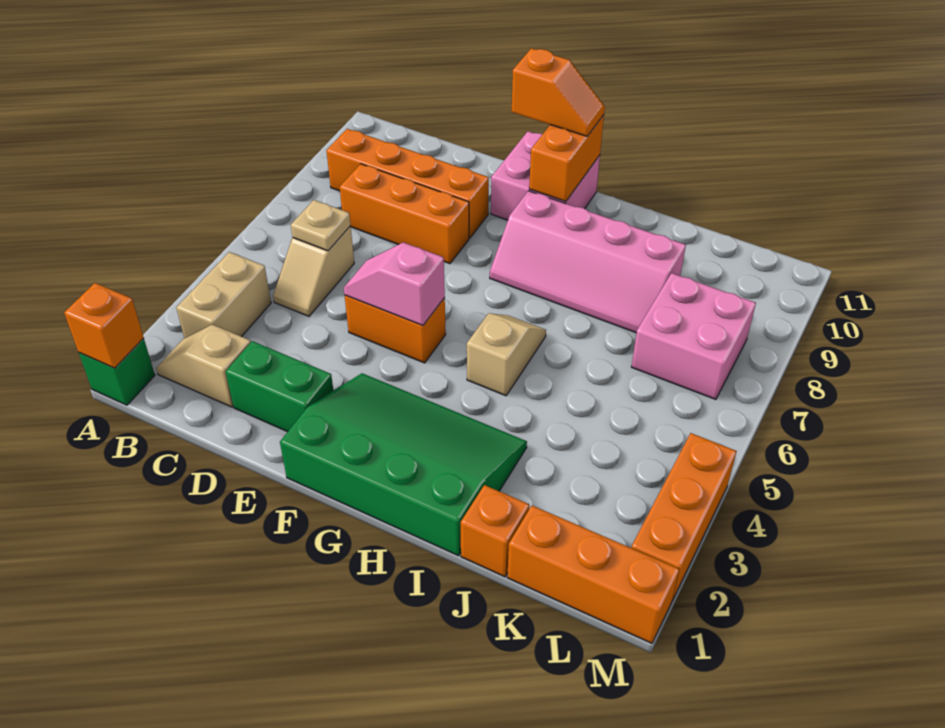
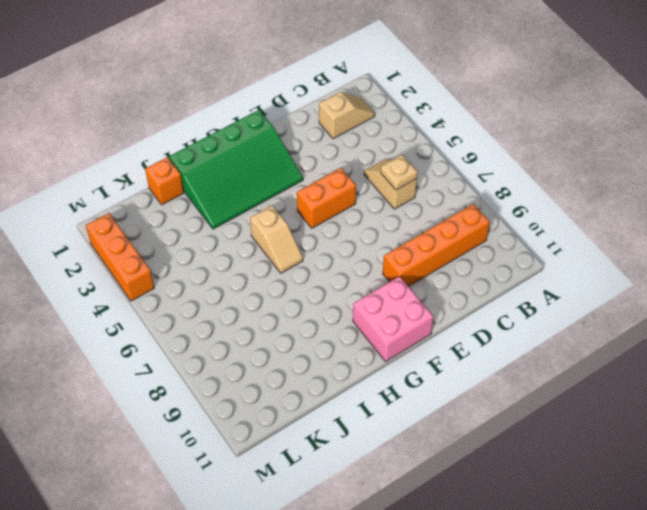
none -> green brick A1 level 1
none -> tan brick B3:B4 level 1
none -> orange brick C8:E8 level 1

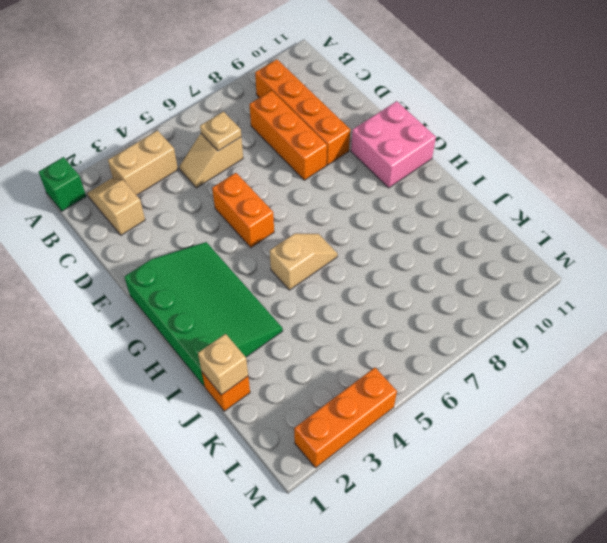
tan brick J1 level 2 -> none
none -> green brick D2:E2 level 1
none -> pink slope G8:J9 level 1 top 9
none -> orange brick K1:M1 level 1

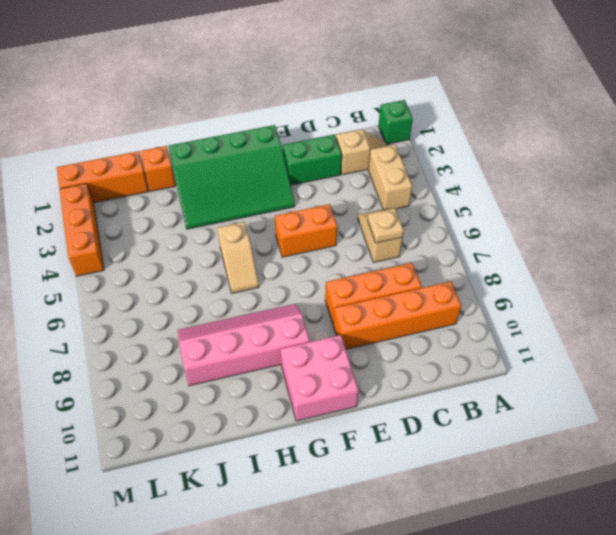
none -> pink brick K7:L8 level 1
none -> orange brick A1 level 2
none -> pink slope E5:F5 level 2 top F

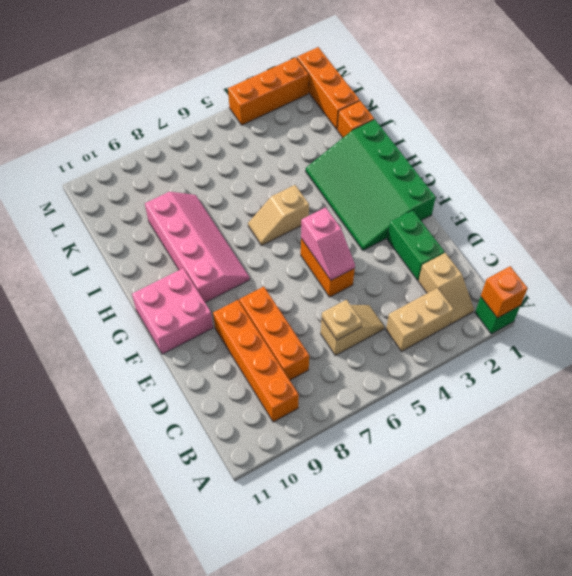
none -> pink brick K7:L8 level 1
none -> orange brick G10:G11 level 2
none -> orange slope F11:G11 level 3 top F

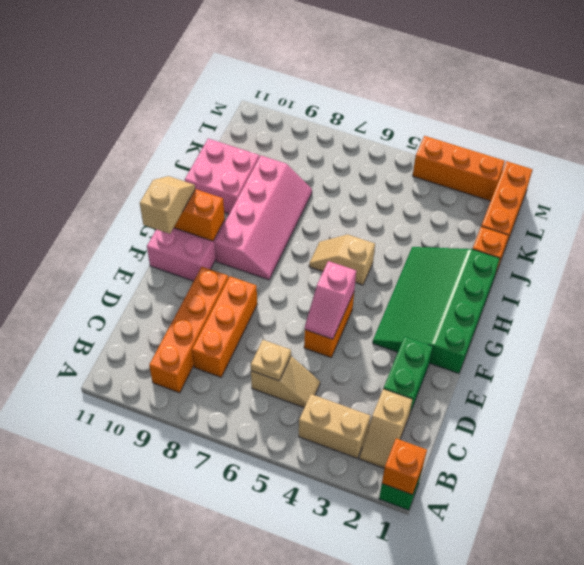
tan slope F11:G11 level 3 top F -> orange slope F11:G11 level 3 top F
pink brick I10:J11 level 1 -> pink brick K7:L8 level 1

